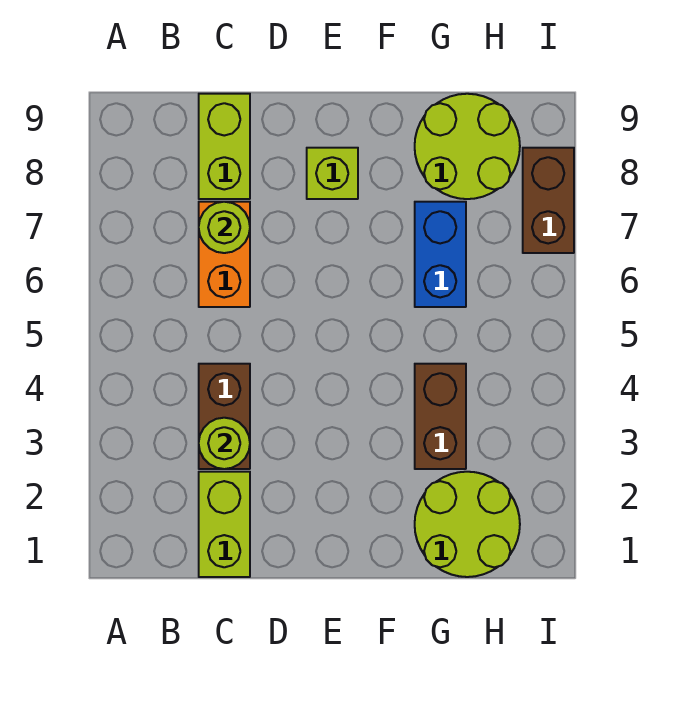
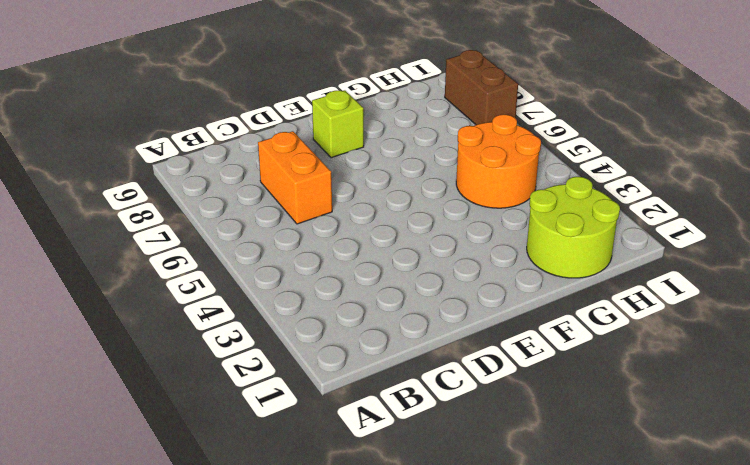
orange round brick G4:H5 level 1 -> brown brick G3:G4 level 1
none -> lime brick C1:C2 level 1
none -> brown brick C3:C4 level 1
none -> lime brick C8:C9 level 1

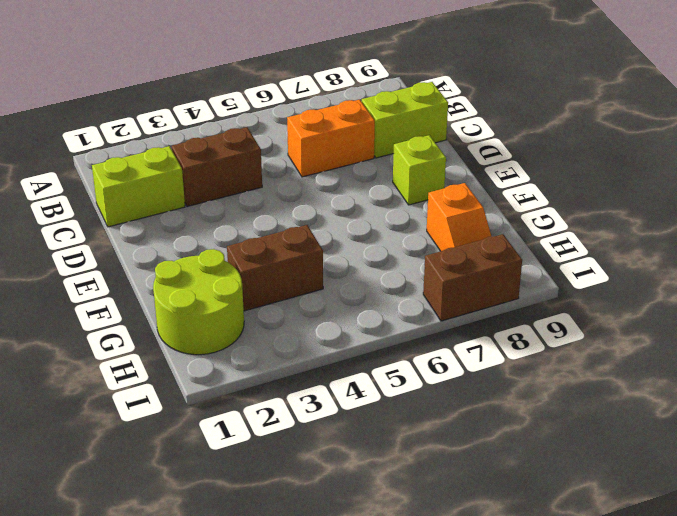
orange slope G8:H8 level 1 top G -> lime round brick G8:H9 level 1
none -> blue brick G6:G7 level 1
none -> lime round brick C3 level 2
none -> lime round brick C7 level 2

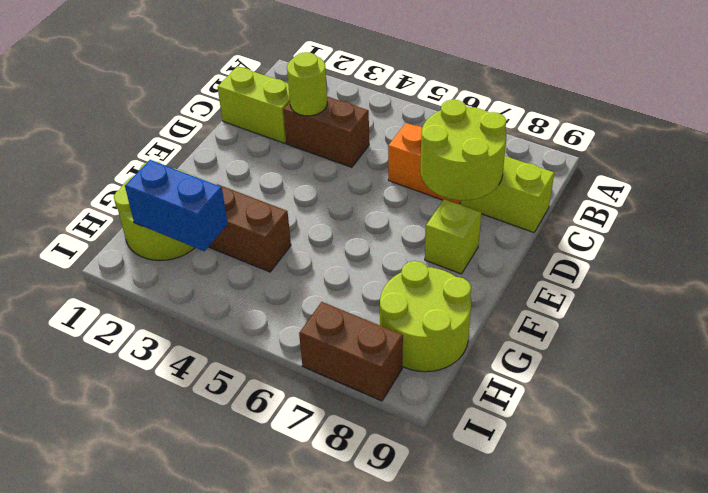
lime round brick C7:D8 level 2 -> lime round brick C7 level 2
blue brick H2:H3 level 2 -> blue brick G6:G7 level 1

